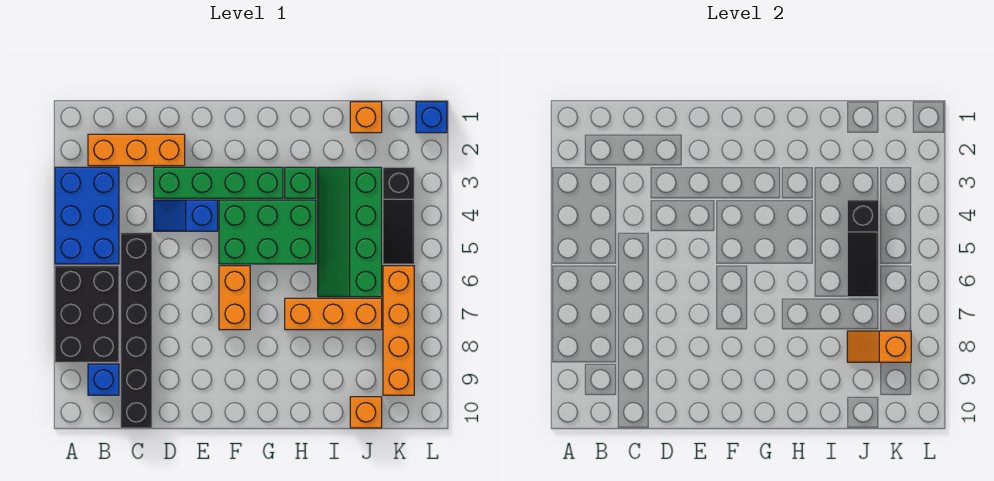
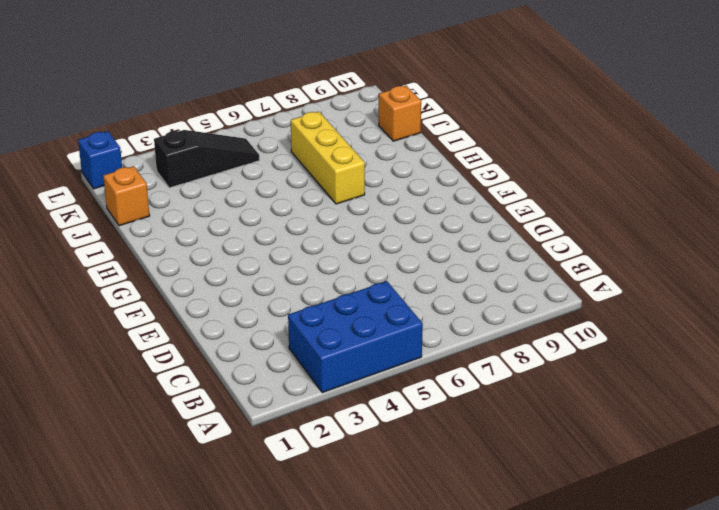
yellow brick H7:J7 level 1 -> orange brick H7:J7 level 1
none -> black brick A6:B8 level 1
none -> orange brick B2:D2 level 1
none -> blue brick B9 level 1

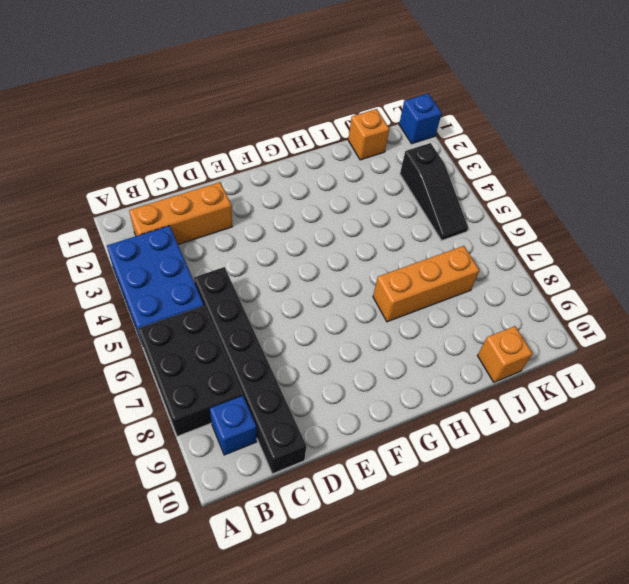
none -> green brick D3:G3 level 1
none -> blue slope D4:E4 level 1 top E
none -> green brick F4:H5 level 1

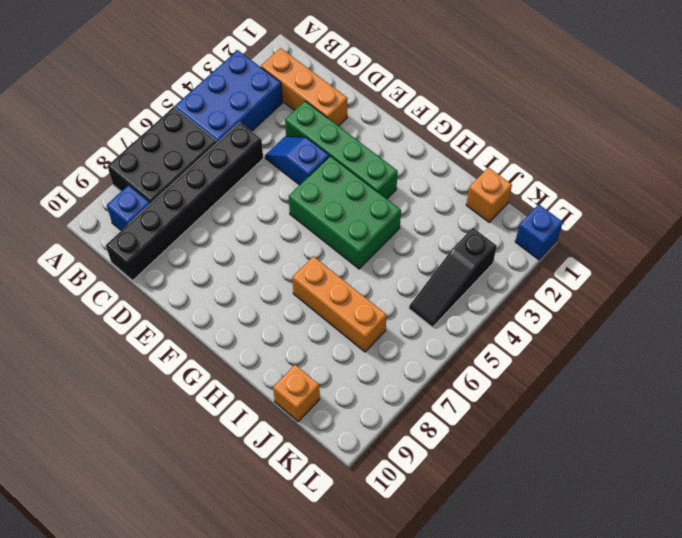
none -> orange brick F6:F7 level 1
none -> green brick H3 level 1
none -> green slope I3:J6 level 1 top J

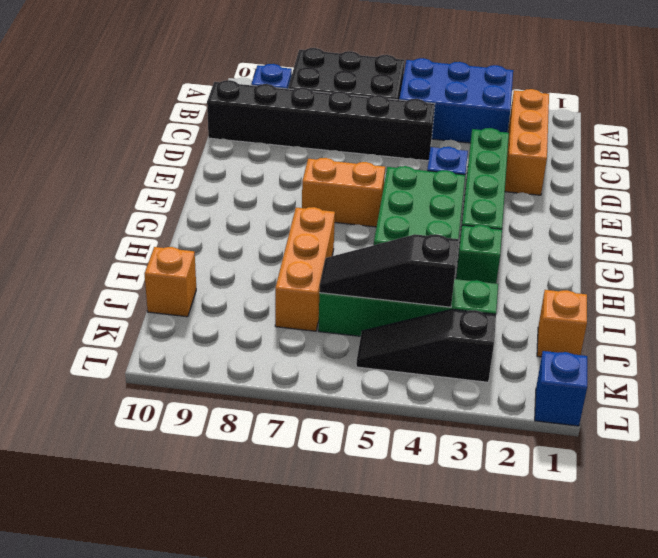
none -> orange brick K6:K9 level 1
none -> orange slope J8:K8 level 2 top K

